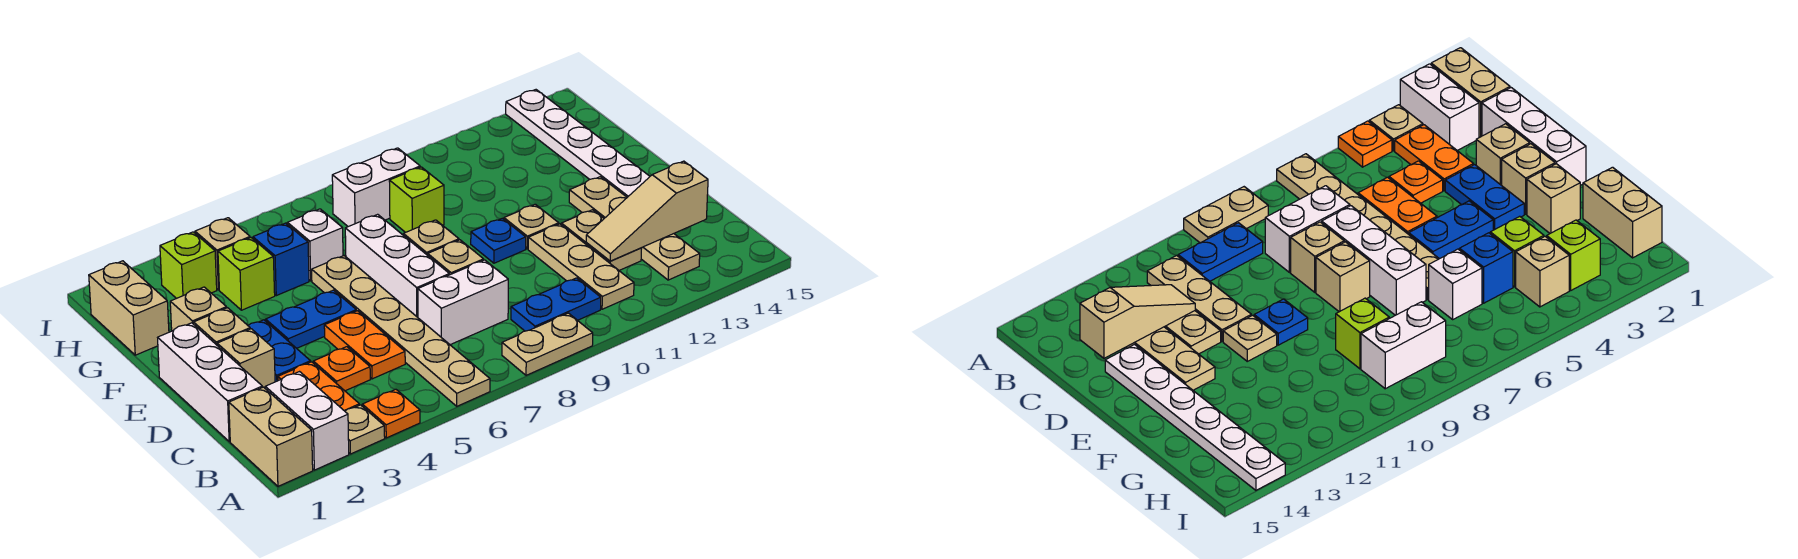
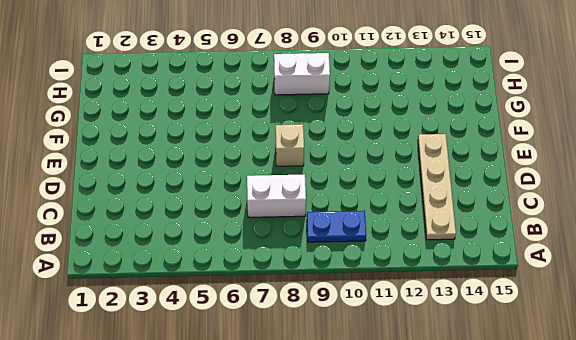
none -> tan brick A1:B1 level 1
none -> white brick A2:B2 level 1
none -> tan plate A3 level 1
none -> orange plate A4 level 1

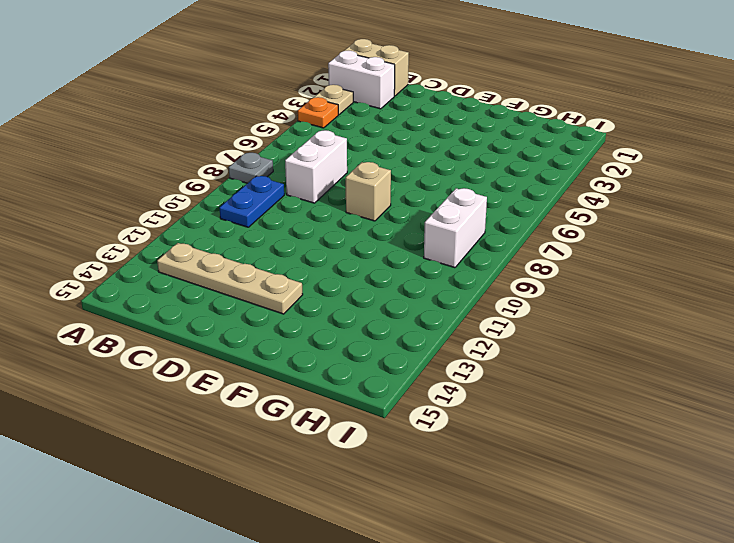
grey plate A8 level 1 -> tan plate A8:A9 level 1
none -> tan plate A6:F6 level 1
none -> orange plate B3:C3 level 1
none -> tan plate B11:D11 level 1
none -> white brick C1:E1 level 1

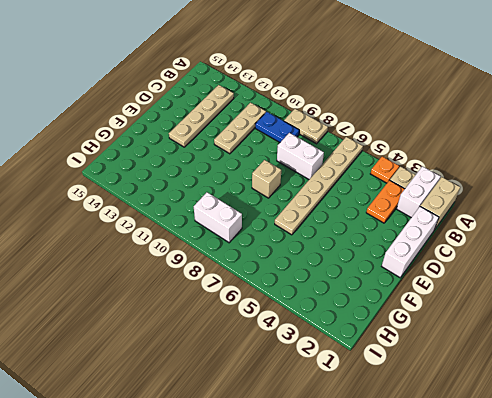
none -> orange plate C4 level 1
none -> orange plate C5:D5 level 1
none -> tan plate C12:D12 level 1
none -> tan brick D2 level 1

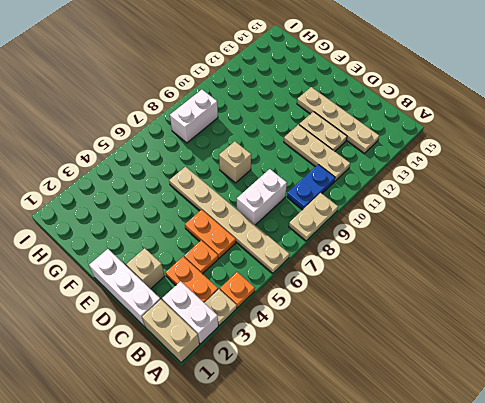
none -> blue plate D3:E3 level 1
none -> white brick D7:F7 level 1
none -> tan brick D8 level 1
none -> white plate D14:I14 level 1

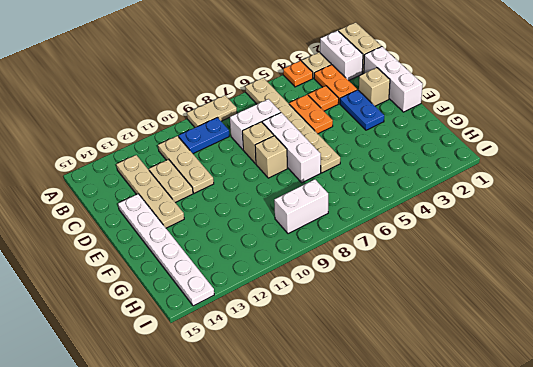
none -> tan brick E2 level 1
none -> blue plate E4:E5 level 1
none -> blue plate E10 level 1
none -> tan plate E11 level 1

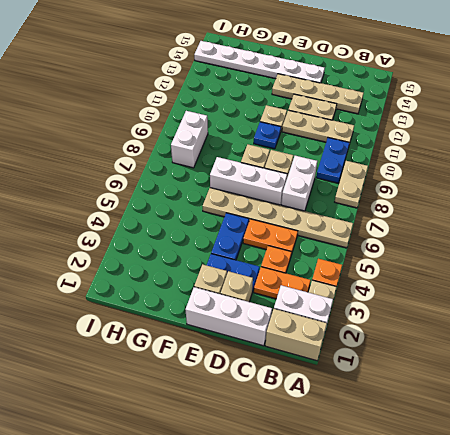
none -> tan brick F2 level 1
none -> tan brick G1:H1 level 1
none -> lime brick G4 level 1
none -> blue brick G5 level 1

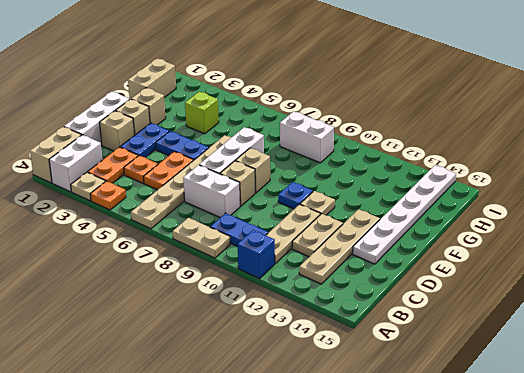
blue brick A11 level 1 -> blue brick G5 level 1
none -> white brick G6 level 1
none -> lime brick G9 level 1
none -> lime brick H3 level 1
none -> tan brick H4 level 1

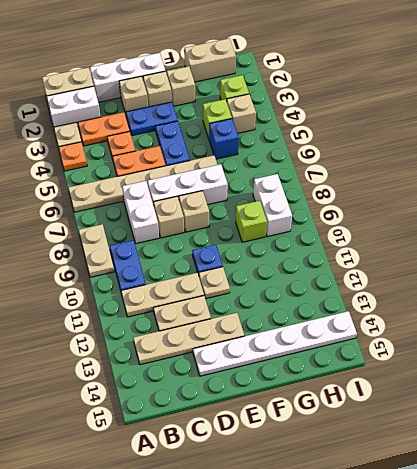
none -> white brick G6 level 1
none -> tan slope C12:C14 level 2 top 14

